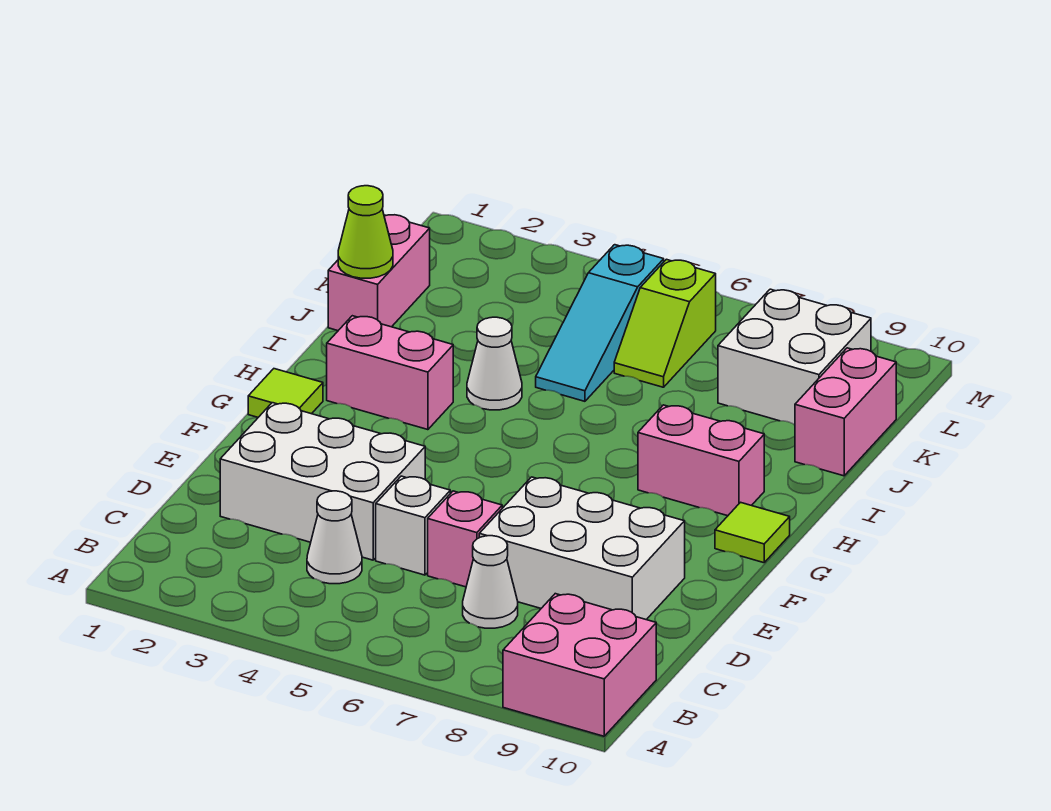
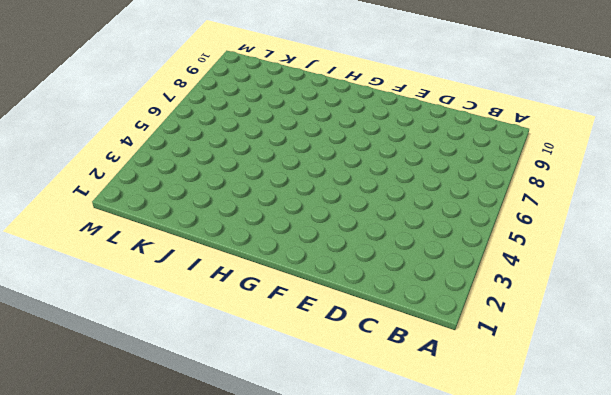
none -> pink brick A9:B10 level 1
none -> white cone C4 level 1
none -> white cone C7 level 1

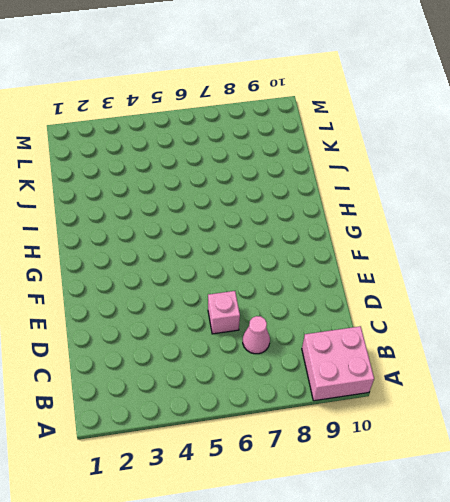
pink cone C7 level 1 -> white cone C7 level 1
none -> white cone C4 level 1
none -> white brick D2:E4 level 1
none -> white brick D5 level 1

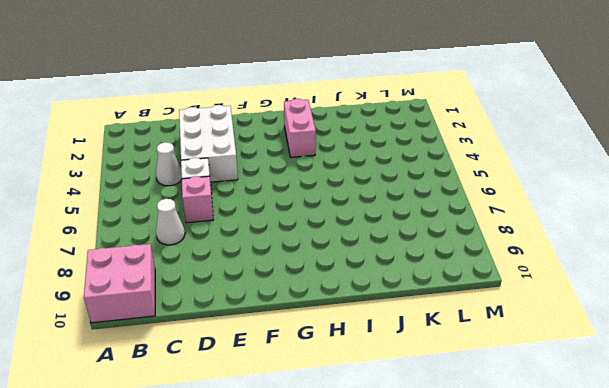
none -> white brick D7:E9 level 1
none -> lime tile G1 level 1
none -> lime tile G10 level 1

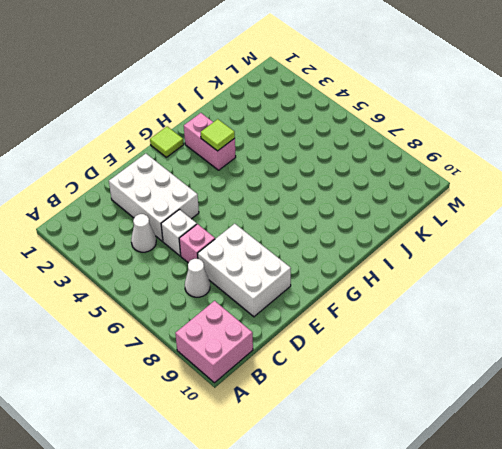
lime tile H3 level 2 -> lime tile G10 level 1
none -> pink brick H8:H9 level 1
none -> white cone I4 level 1
none -> pink brick J1:K1 level 1

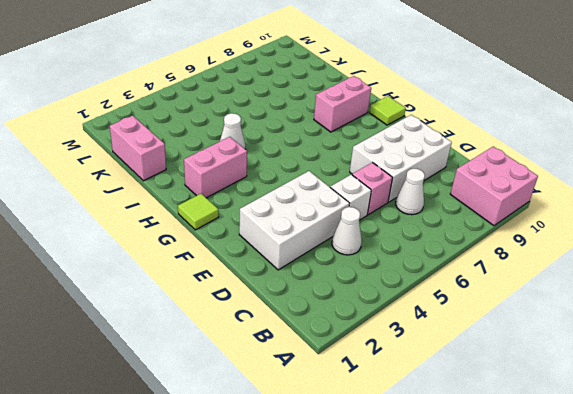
none -> cyan slope J5:L5 level 1 top L
none -> pink brick J10:K10 level 1
none -> lime slope K6:L6 level 1 top L

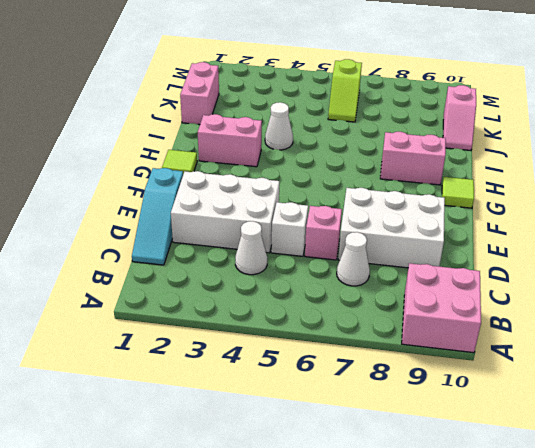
cyan slope C1:E1 level 1 top E -> cyan slope J5:L5 level 1 top L
pink slope J10:K10 level 1 top K -> pink brick J10:K10 level 1
none -> white brick K8:L9 level 1
none -> lime cone J1 level 2

